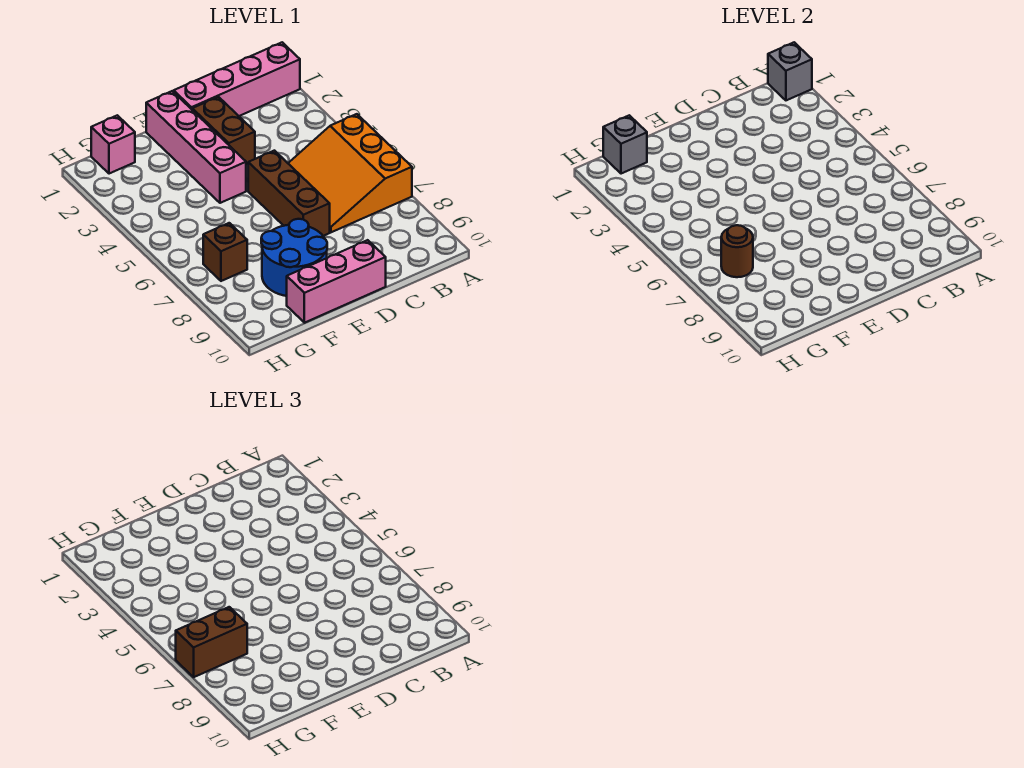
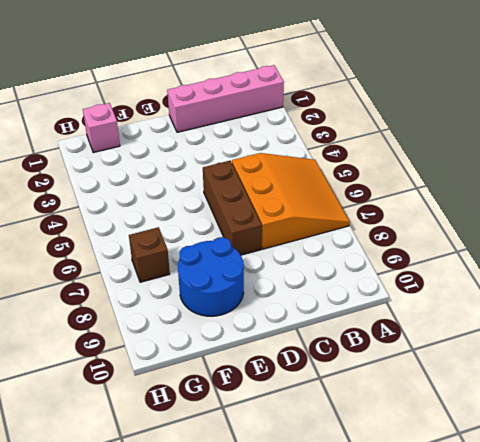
orange slope A5:C7 level 1 top C -> orange slope A5:C7 level 1 top A
none -> brown brick D2:D3 level 1
none -> pink brick D10:F10 level 1
none -> pink brick E1:E4 level 1

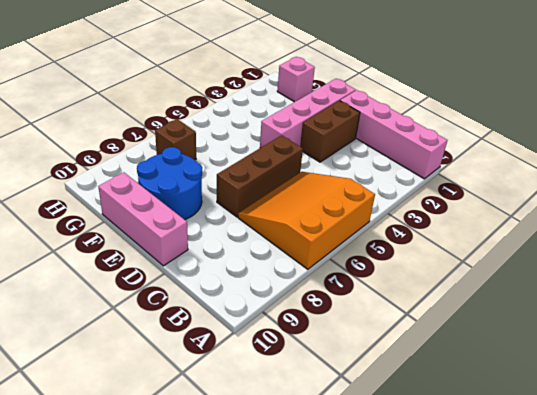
none -> grey brick A1 level 2
none -> grey brick G1 level 2
none -> brown round brick G7 level 2

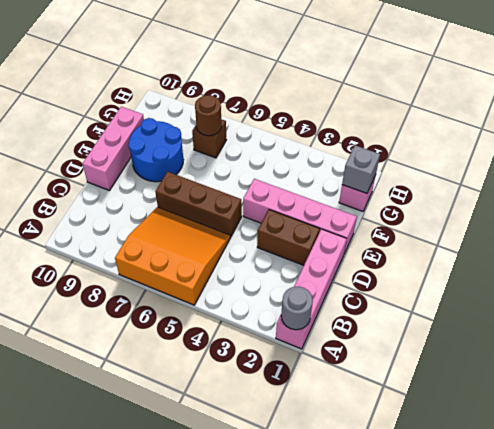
grey round brick A1 level 2 -> grey brick A1 level 2
none -> brown brick G7:H7 level 3

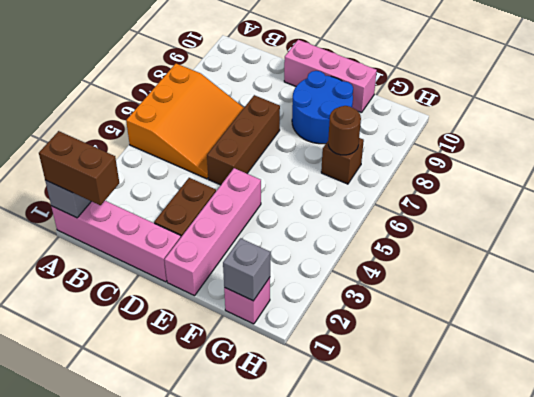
brown brick A1:B1 level 3 -> brown brick G7:H7 level 3

